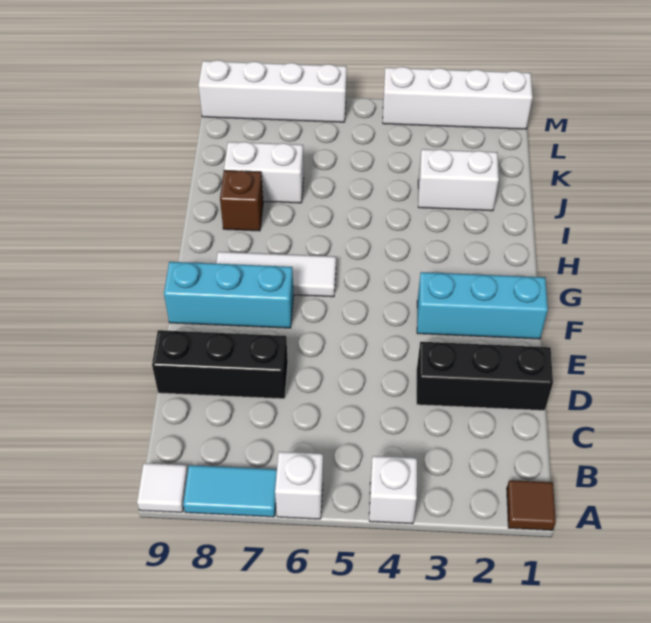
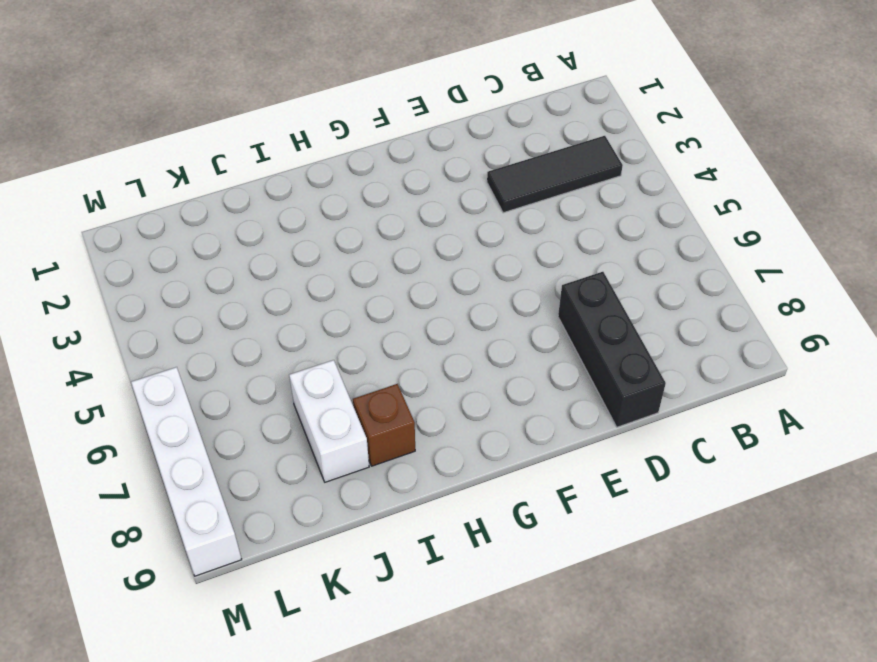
black tile B3:D3 level 1 -> black brick D1:D3 level 1
none -> brown tile A1 level 1
none -> white brick A4 level 1
none -> white brick A6 level 1

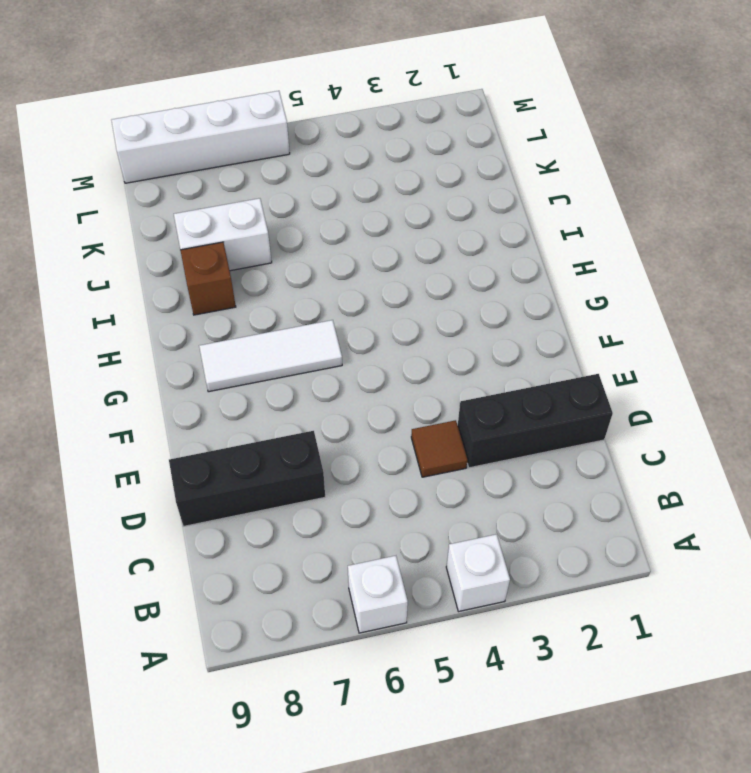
brown tile D4 level 1 -> brown tile A1 level 1
none -> cyan tile A7:A8 level 1
none -> white tile A9 level 1
none -> cyan brick F1:F3 level 1

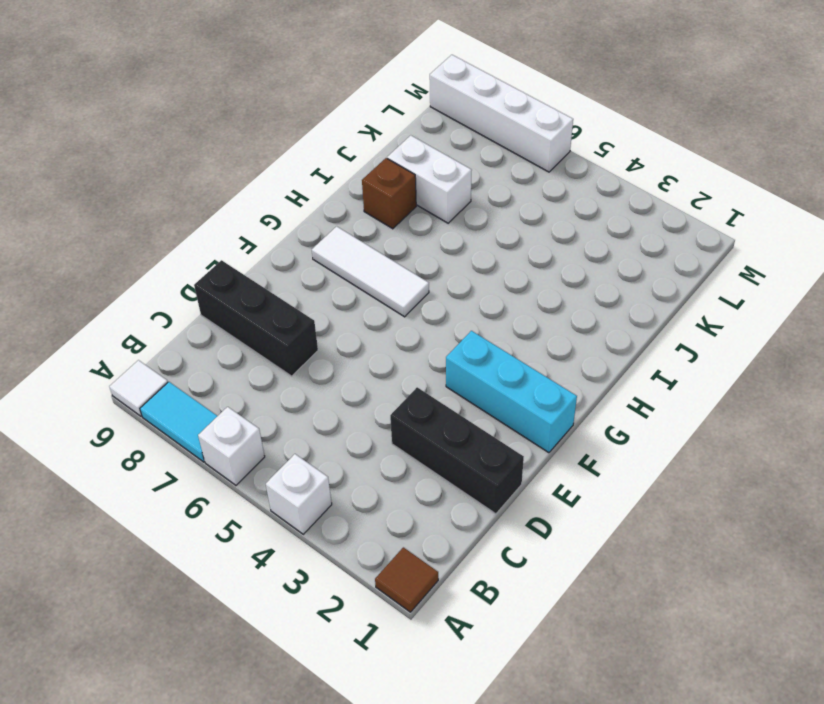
none -> cyan brick F7:F9 level 1
none -> white brick J2:J3 level 1
none -> white brick M1:M4 level 1

